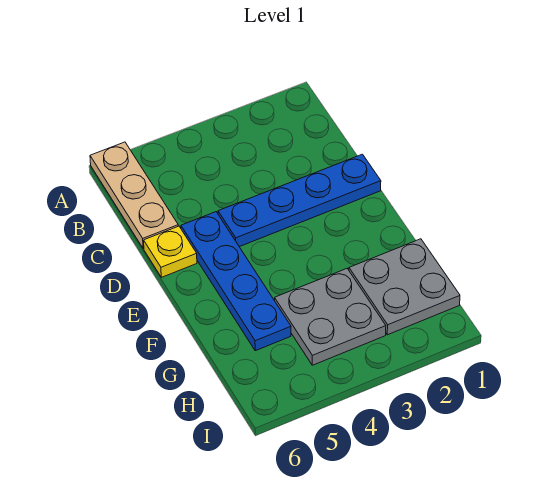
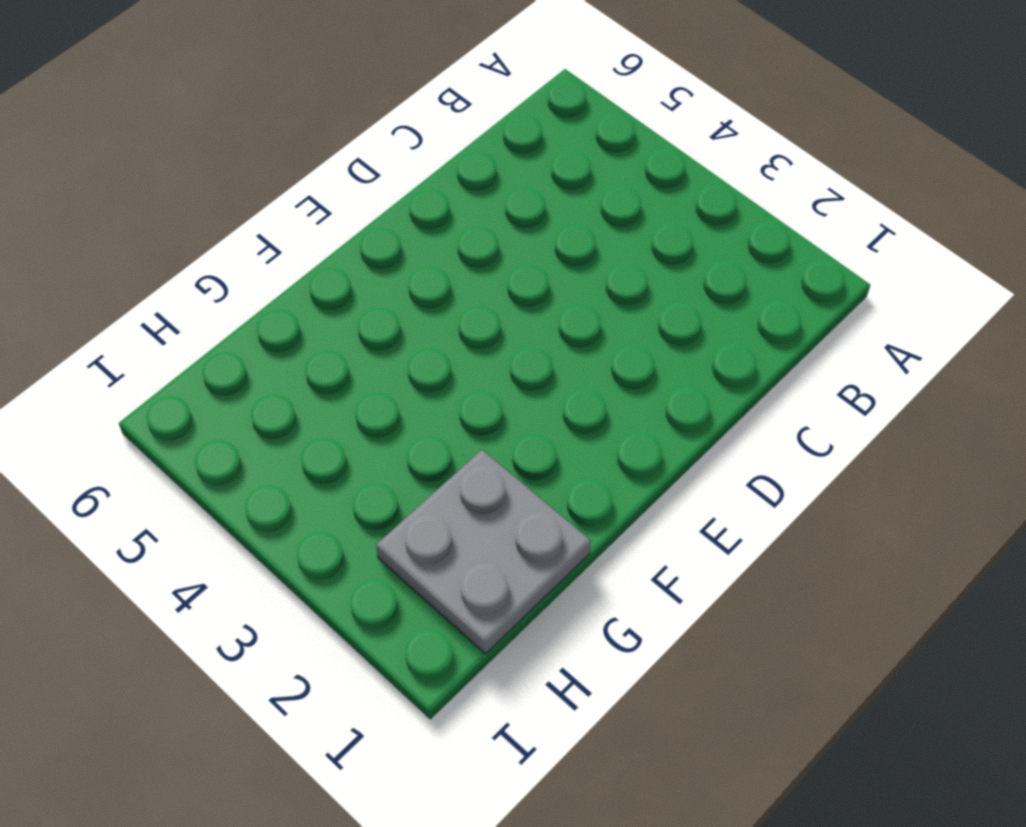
none -> tan plate A6:C6 level 1
none -> blue plate D1:D4 level 1

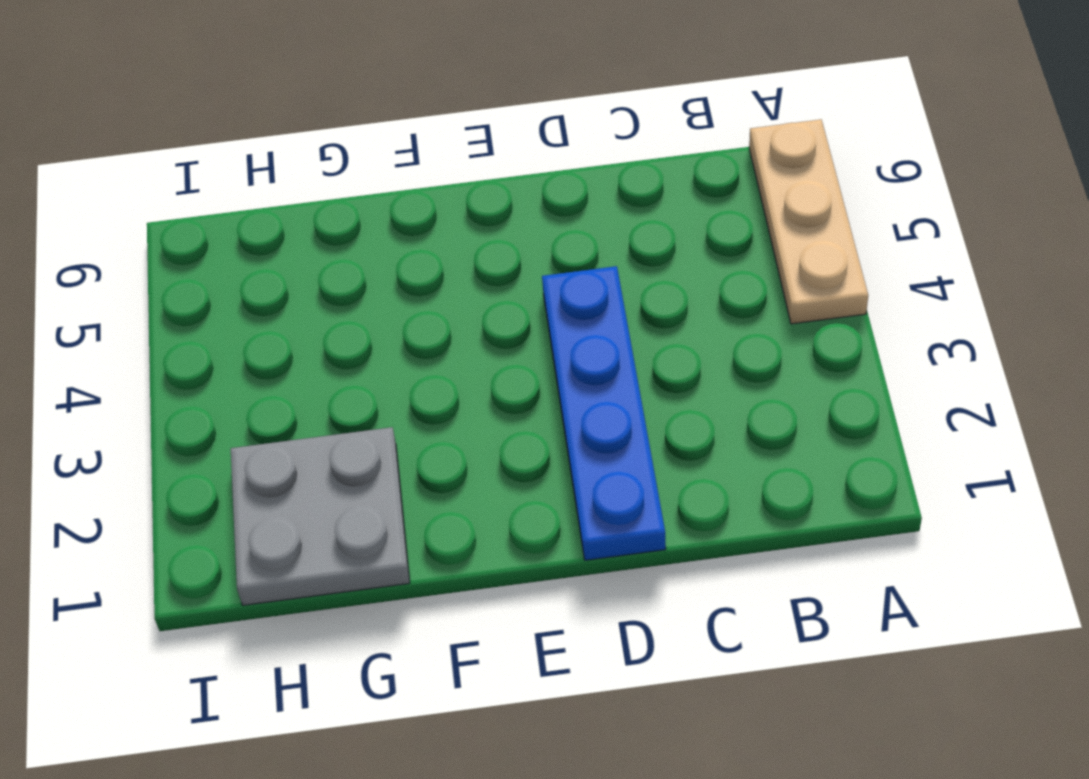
tan plate A4:A6 level 1 -> tan plate A6:C6 level 1
none -> blue plate D5:G5 level 1
none -> yellow plate D6 level 1

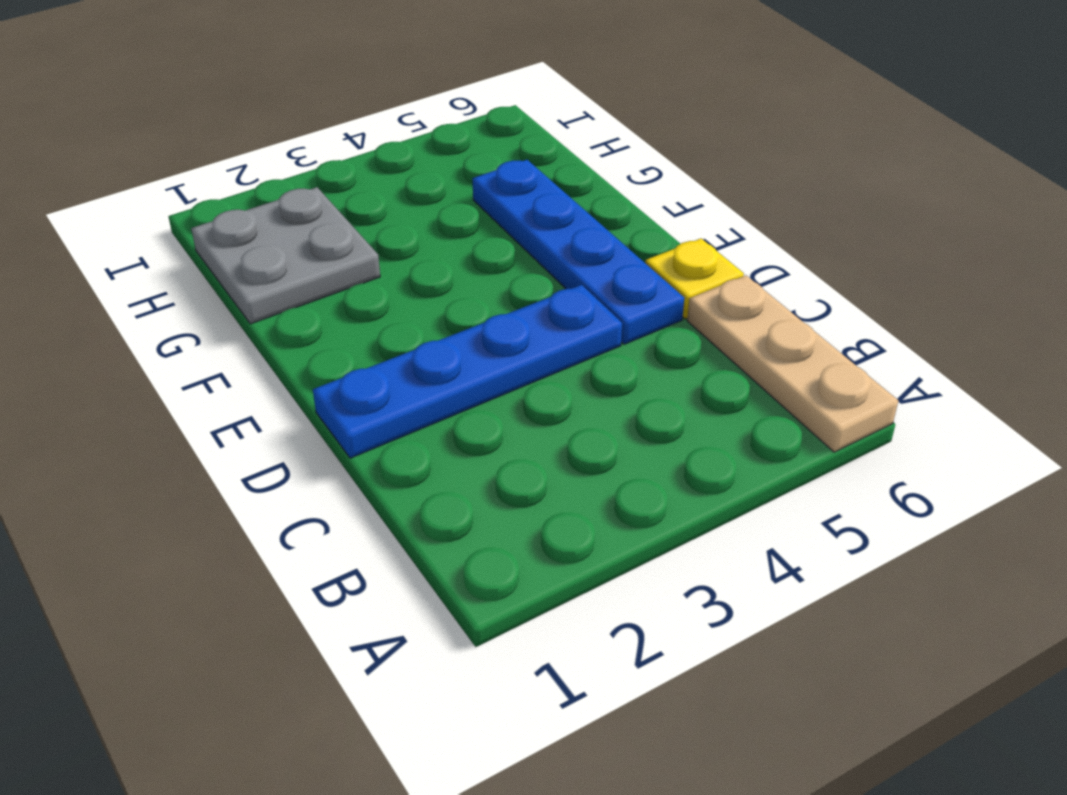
none -> grey plate G3:H4 level 1

